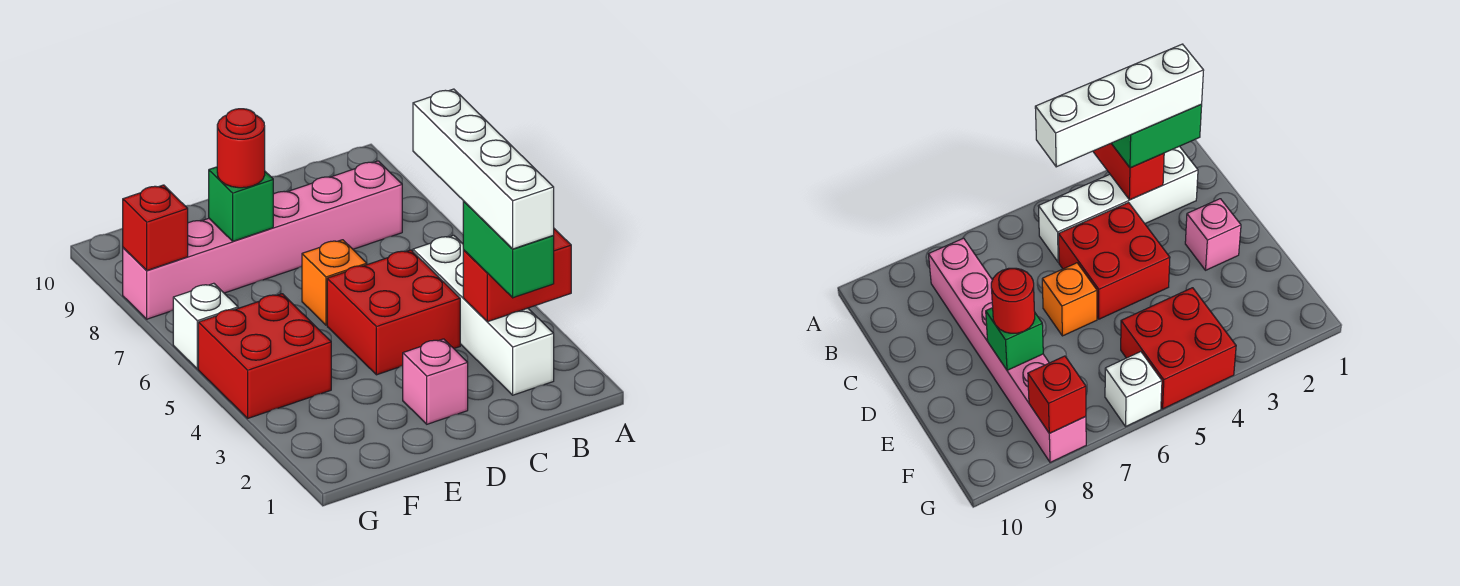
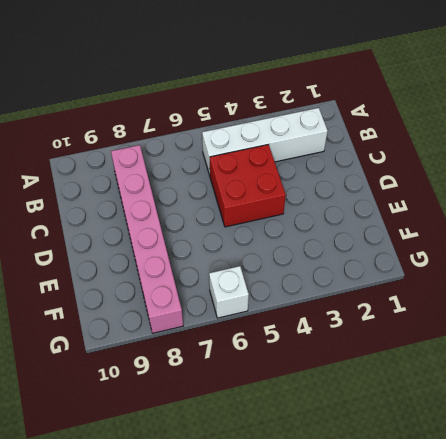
none -> pink brick D2 level 1
none -> orange brick D6 level 1
none -> red brick F4:G5 level 1

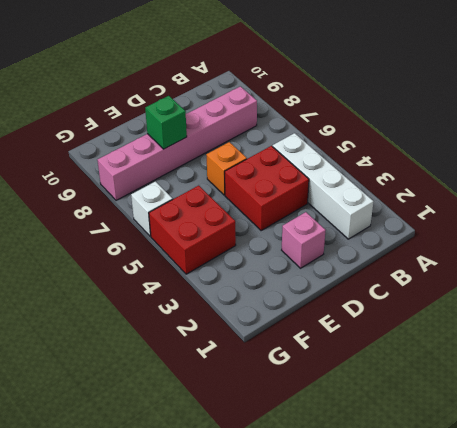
none -> red brick A3:B3 level 2
none -> red brick G8 level 2
none -> green brick B2:B3 level 3

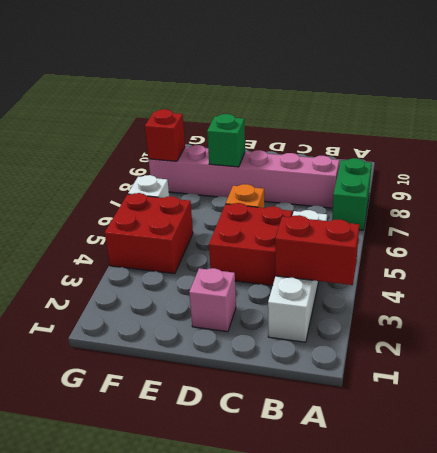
green brick A7:A8 level 1 -> green brick B2:B3 level 3
none -> red round brick E8 level 3
none -> white brick B2:B5 level 4

